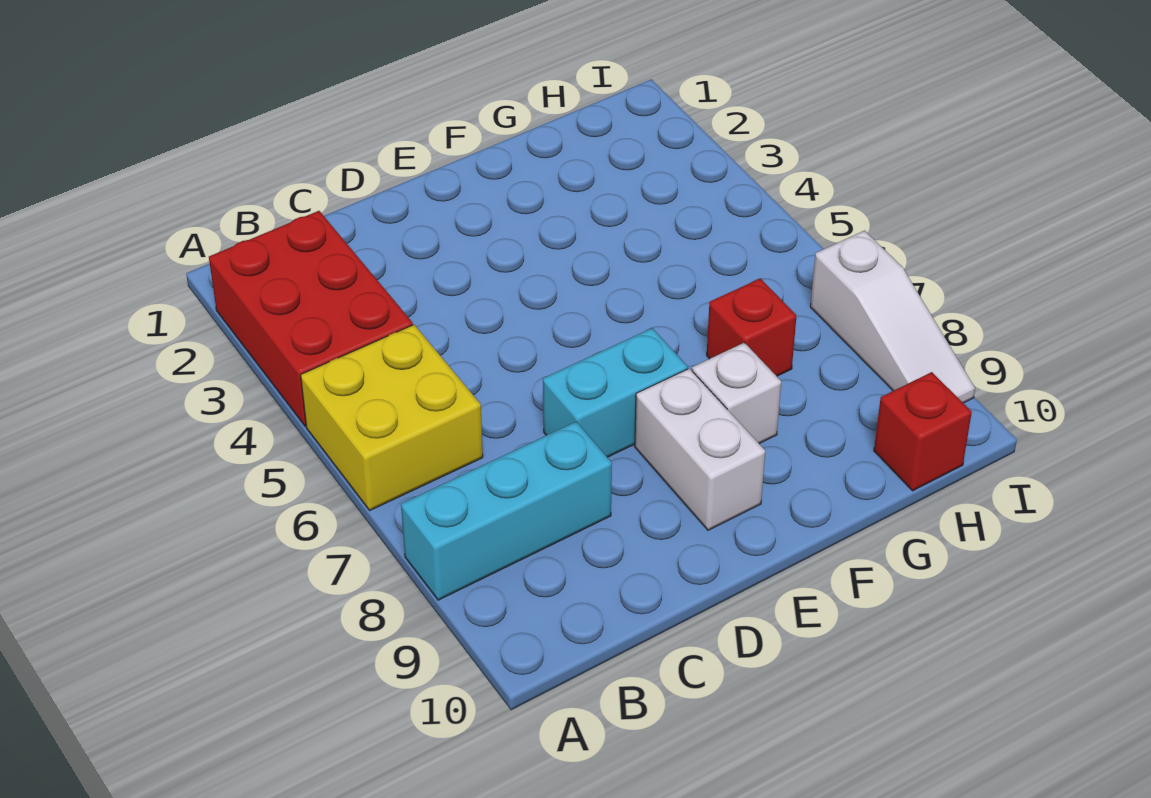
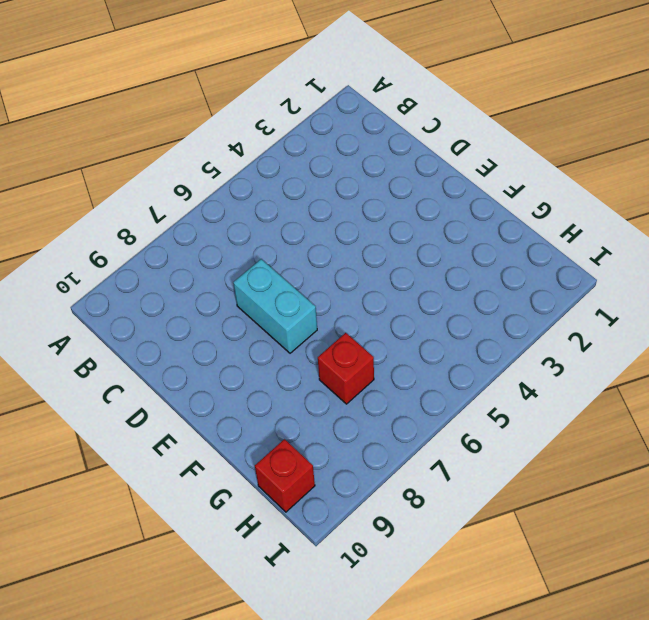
none -> red brick A2:B4 level 1
none -> yellow brick A5:B6 level 1

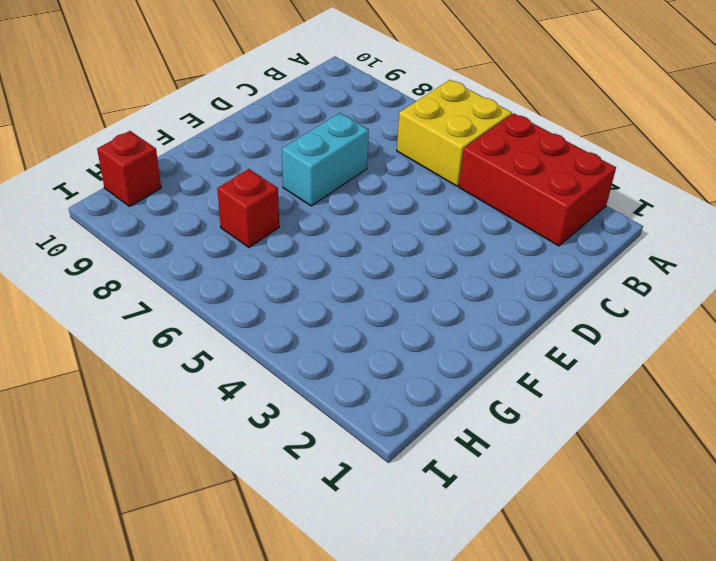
none -> cyan brick A8:C8 level 1
none -> white brick E8:E9 level 1

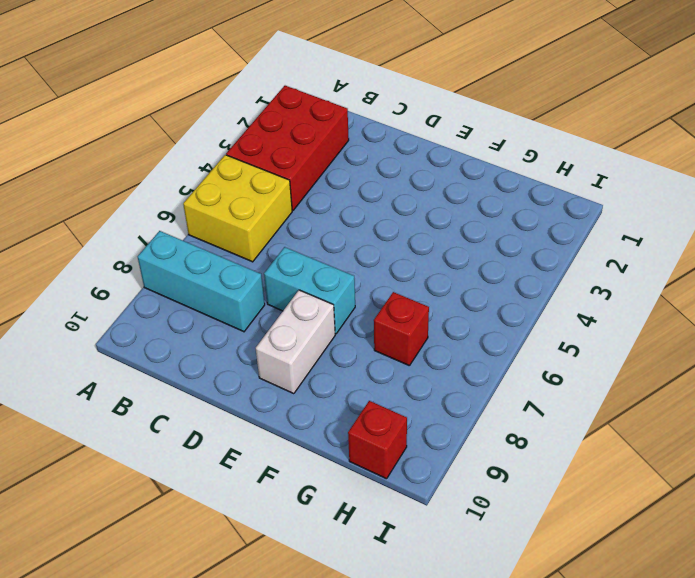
none -> white brick F8 level 1
none -> white slope I7:I9 level 1 top 7

